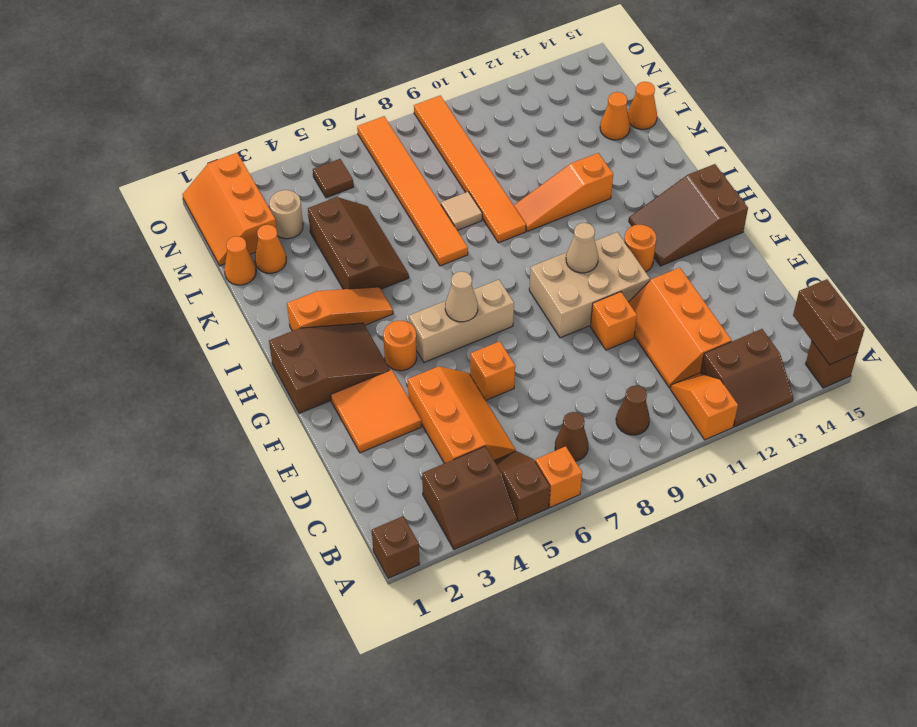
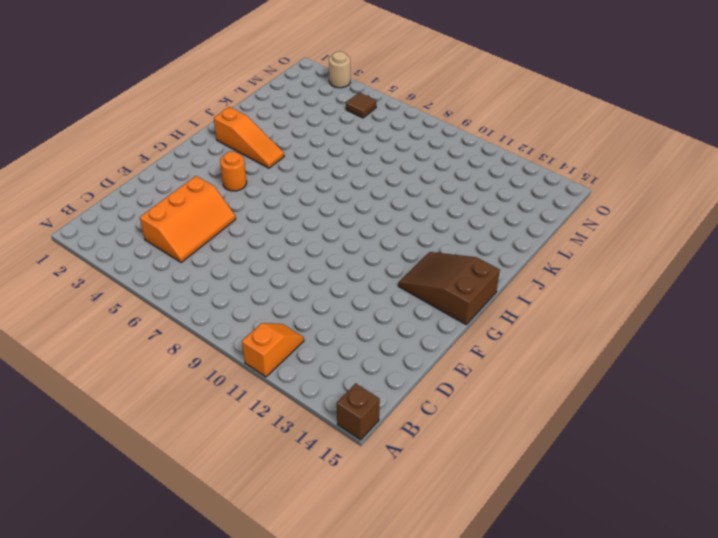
tan round brick O3 level 1 -> tan round brick M3 level 1
none -> brown brick A1 level 1
none -> brown slope A3:B4 level 1 top B
none -> brown slope A5:B5 level 1 top A
none -> orange brick A6 level 1

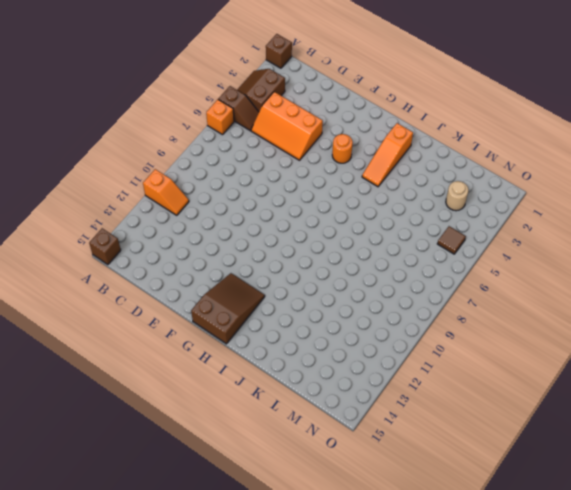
none -> brown slope A12:B13 level 1 top B
none -> brown cone B7 level 1
none -> brown cone B9 level 1
none -> orange slope C11:E12 level 1 top 12

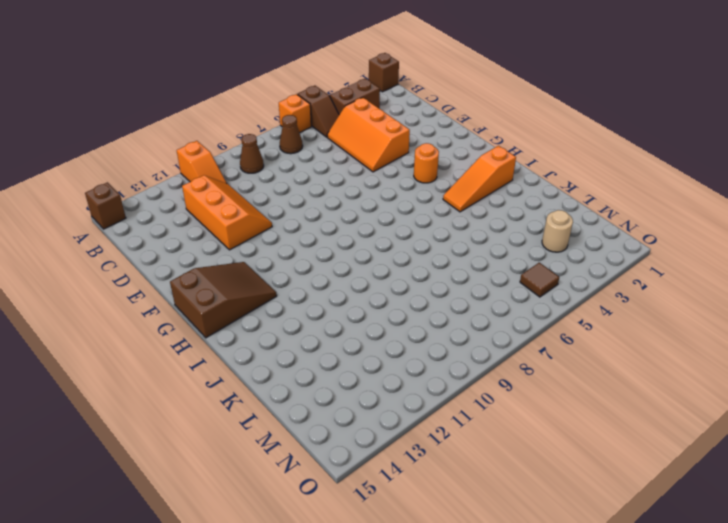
none -> brown slope A12:B13 level 1 top B
none -> orange tile E2:F3 level 1
none -> orange brick E6 level 1
none -> orange brick E10 level 1

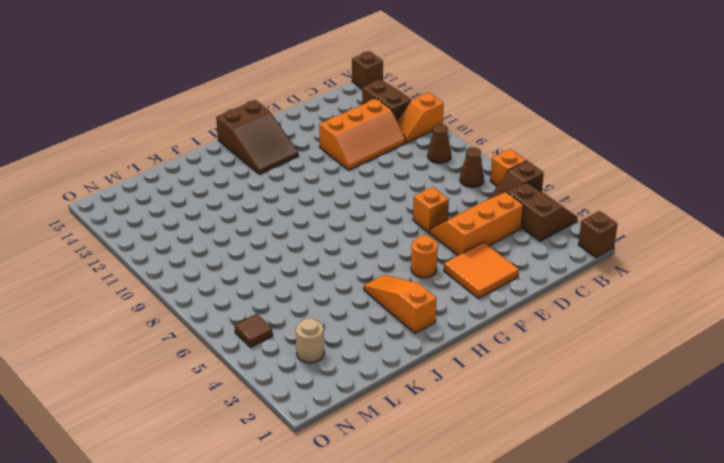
none -> orange brick E10 level 1
none -> tan brick F9:G11 level 1
none -> brown slope G1:H3 level 1 top 1
none -> tan brick G5:G7 level 1

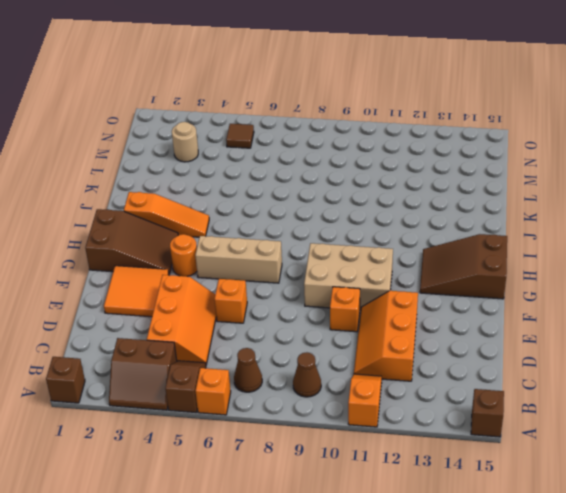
none -> brown slope A12:B13 level 1 top B
none -> orange round brick G12 level 1
none -> brown slope J4:L5 level 1 top 4
none -> orange tile J7:O7 level 1

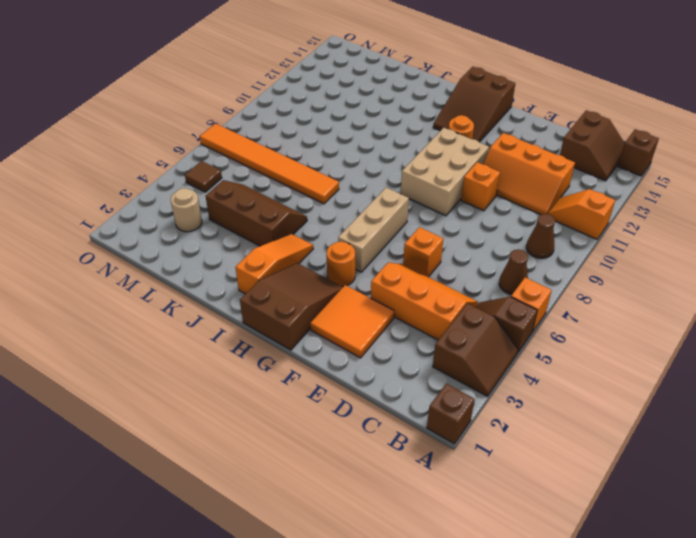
brown slope B14:C15 level 1 top C -> brown slope A12:B13 level 1 top B
none -> orange tile J9:O9 level 1
none -> orange slope J10:J12 level 1 top 12
none -> tan tile K8 level 1
none -> orange cone L1 level 1

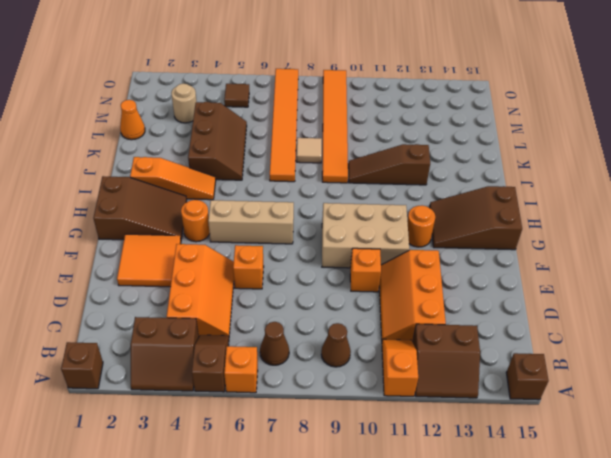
brown slope J10:J12 level 1 top 12 -> orange slope J10:J12 level 1 top 12
none -> orange cone L2 level 1
none -> orange cone L14 level 1
none -> orange cone L15 level 1
none -> orange slope M1:O2 level 1 top 2

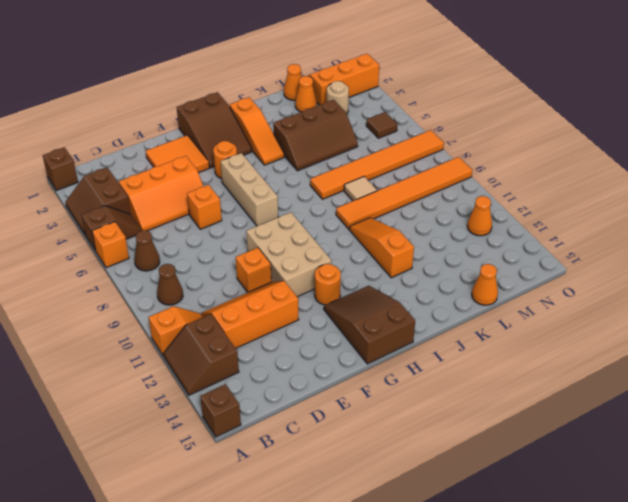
orange cone N12 level 1 -> orange cone L14 level 1
none -> brown brick A15:B15 level 2
none -> tan cone G6 level 2
none -> tan cone G10 level 2

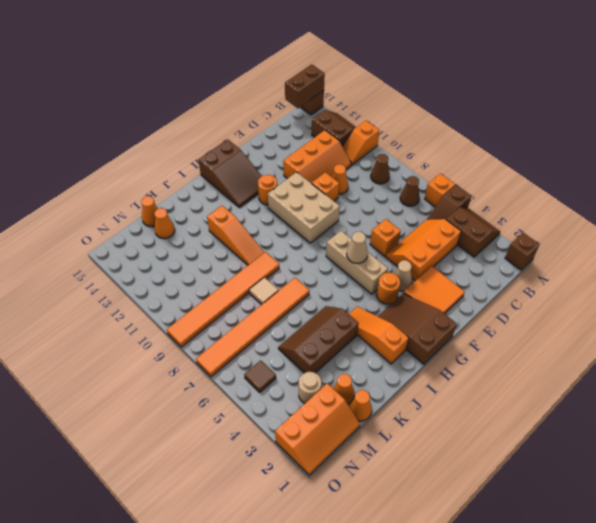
orange cone D10 level 1 -> none
tan cone F4 level 1 -> tan cone G10 level 2

